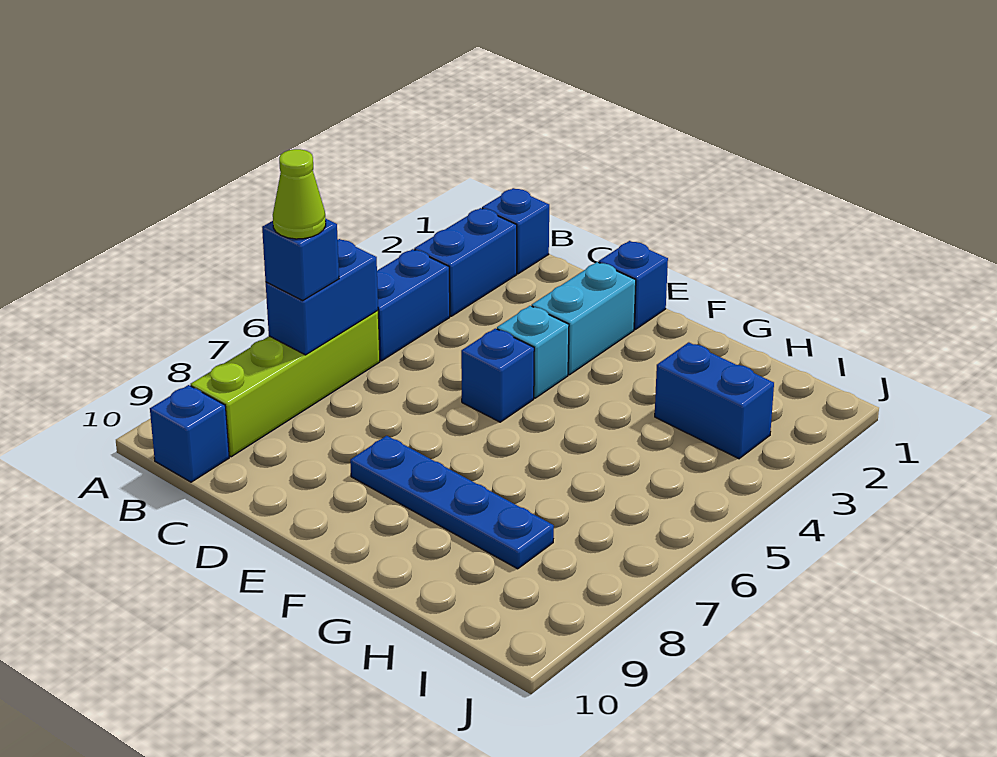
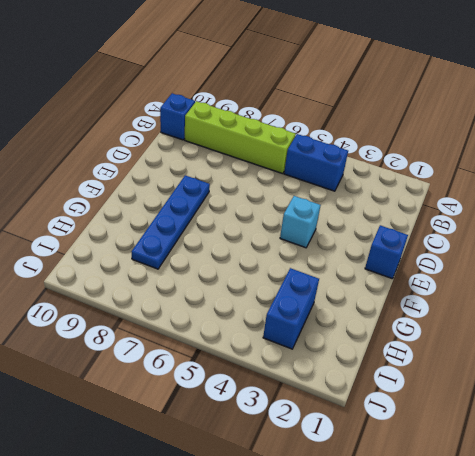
none -> blue brick B1 level 1
none -> blue brick B2:B3 level 1
none -> cyan brick E2:E3 level 1

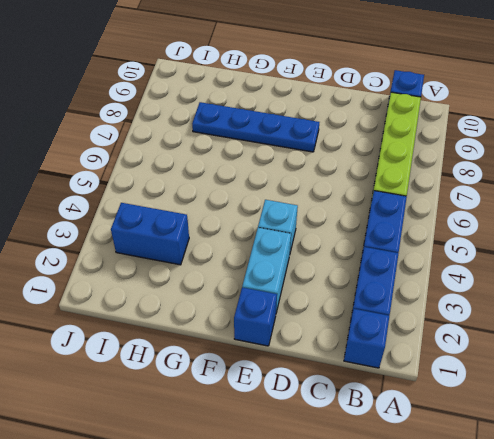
none -> blue brick E5 level 1
none -> blue brick B6:B7 level 2
none -> blue brick B7 level 3

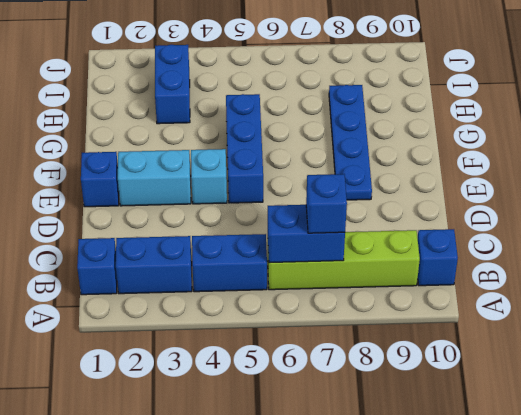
blue brick E5:G5 level 1 -> blue brick E5 level 1
none -> lime cone B7 level 4

